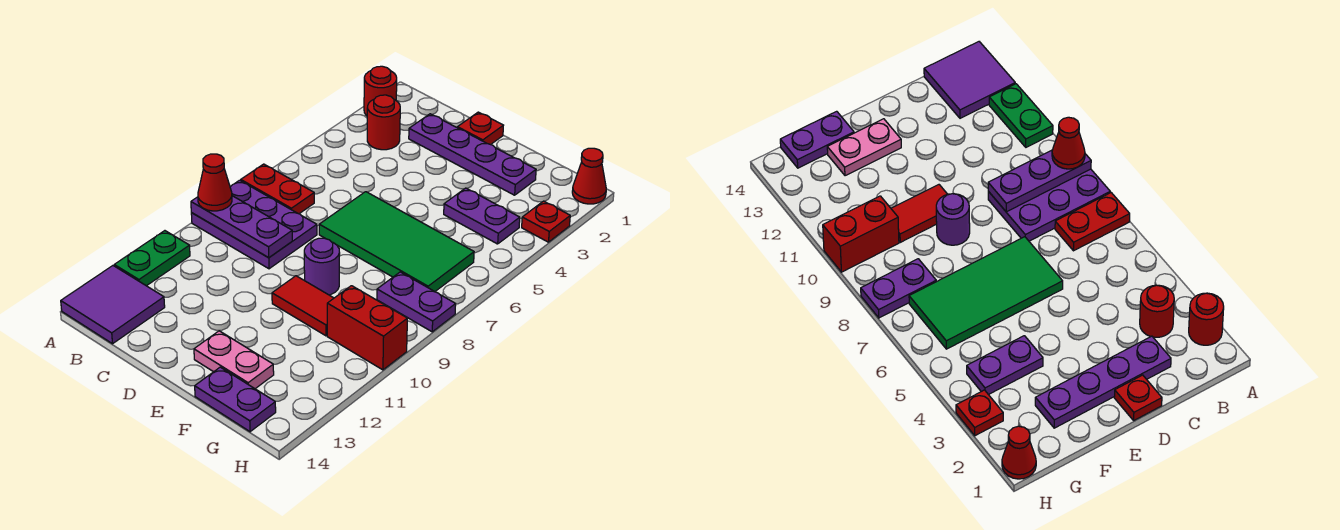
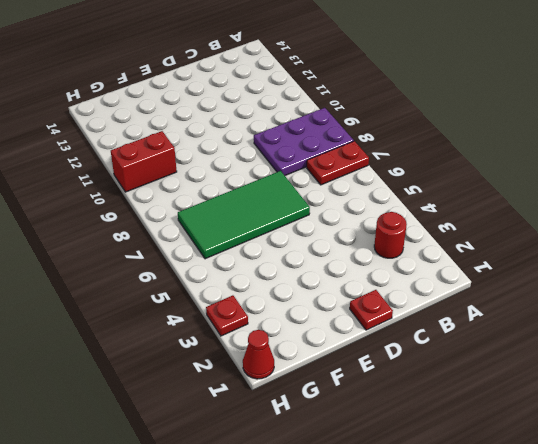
none -> red round brick A2 level 1
none -> green plate A11:A12 level 1
none -> purple tile A13:B14 level 1

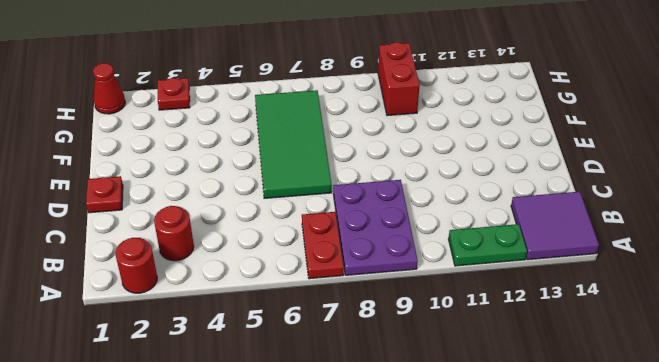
none -> purple plate C2:F2 level 1
none -> purple round brick E9 level 1
none -> red tile E10:F10 level 1

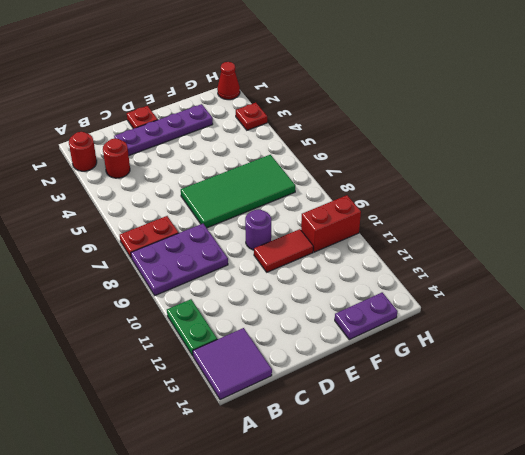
none -> pink plate E13:F13 level 1
none -> purple plate F4:G4 level 1
none -> purple plate G8:H8 level 1

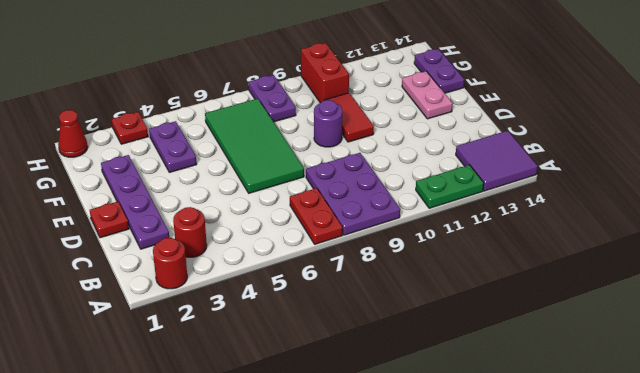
none -> purple plate A9:C9 level 2
none -> red cone A9 level 3

